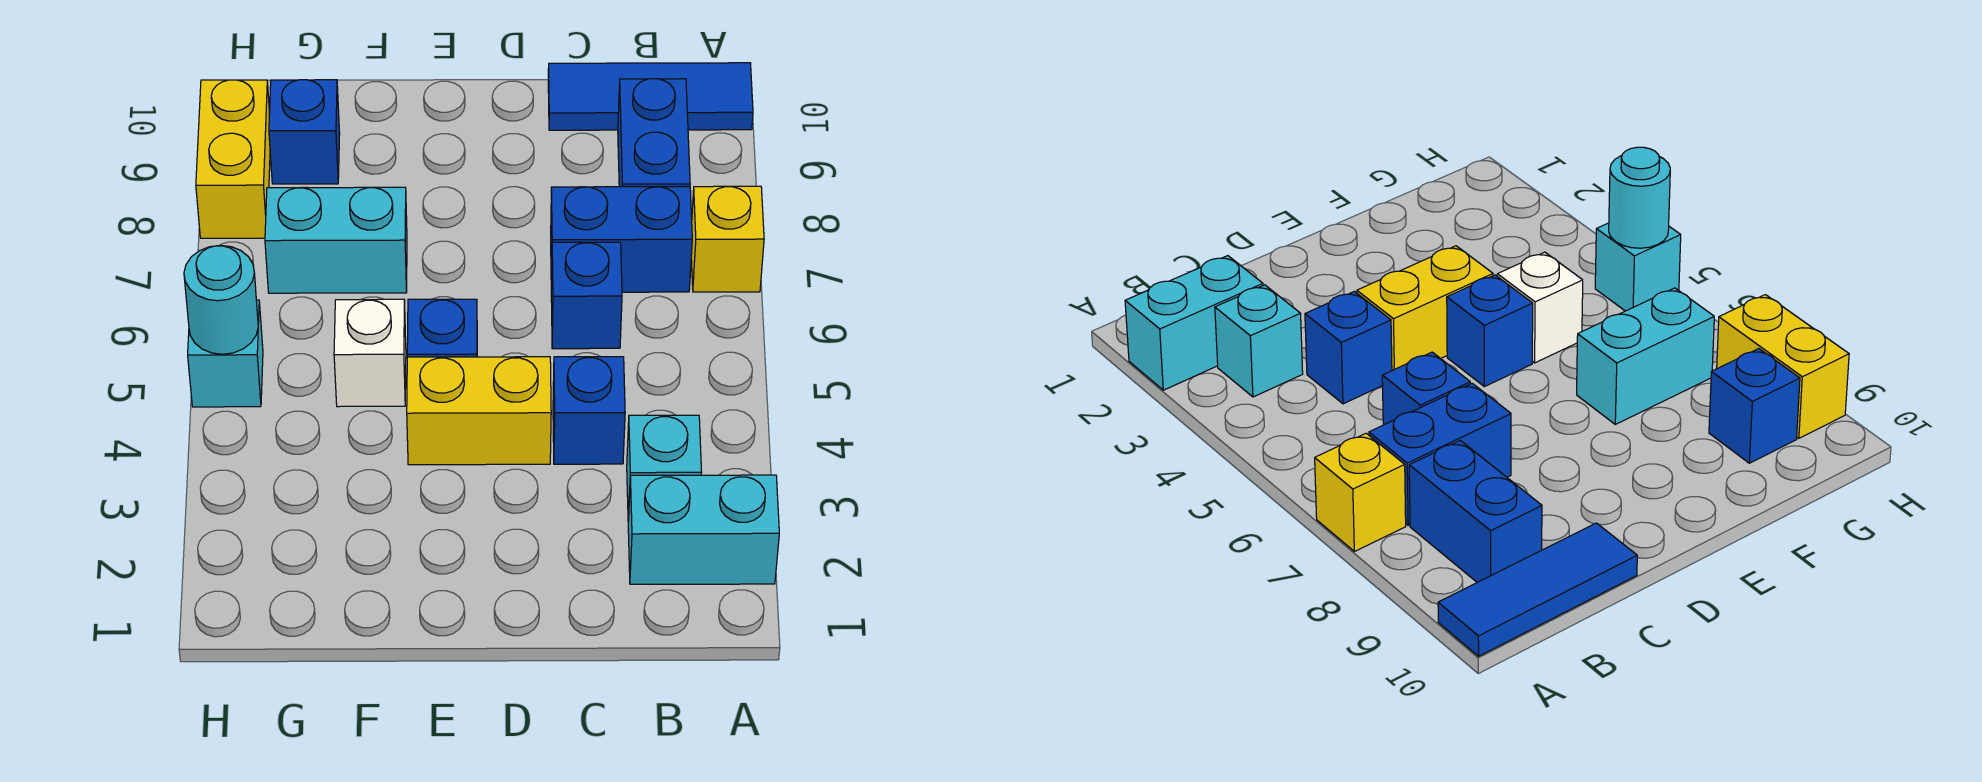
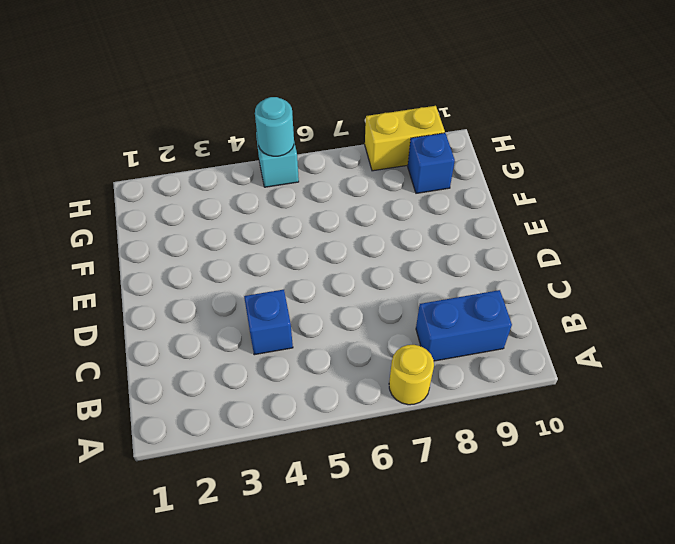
yellow round brick A7 level 1 -> yellow brick A7 level 1
none -> cyan brick A2:B2 level 1
none -> blue tile A10:C10 level 1
none -> cyan brick B3 level 1

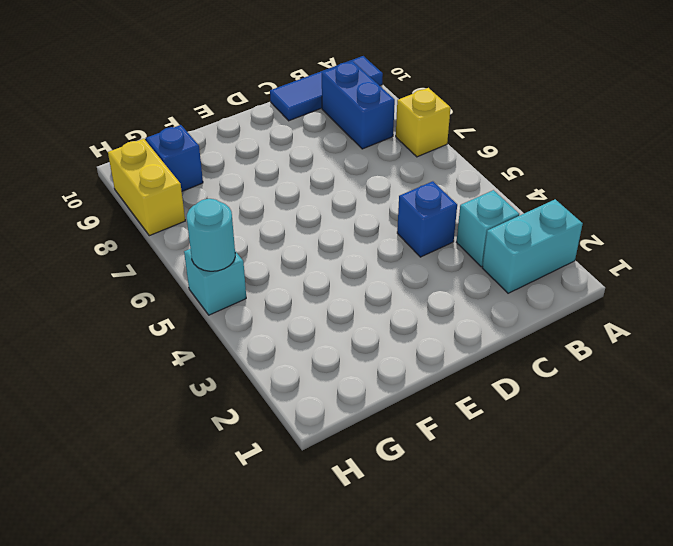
none -> blue brick B7:C7 level 1
none -> blue brick C6 level 1
none -> yellow brick D4:E4 level 1

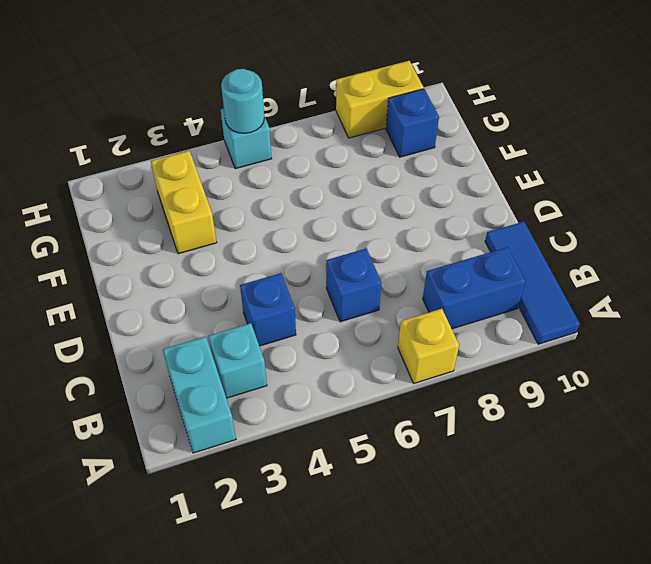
yellow brick F3:G3 level 1 -> yellow brick D4:E4 level 1
none -> blue brick B7:C7 level 1
none -> blue brick E5 level 1
none -> white brick F5 level 1

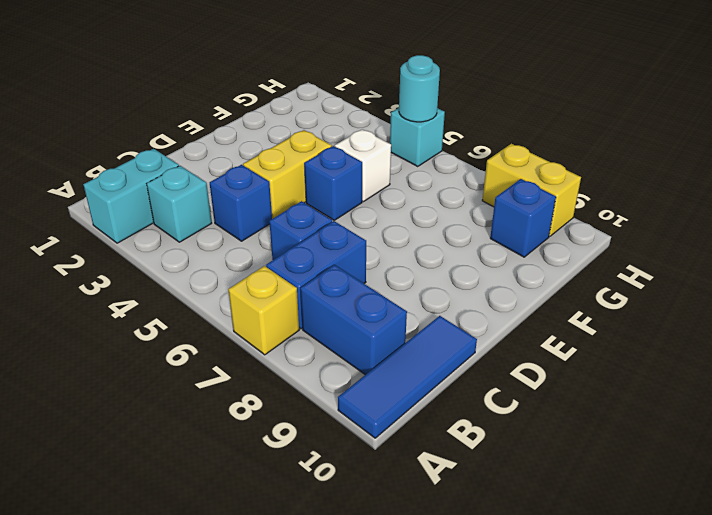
none -> cyan brick F7:G7 level 1

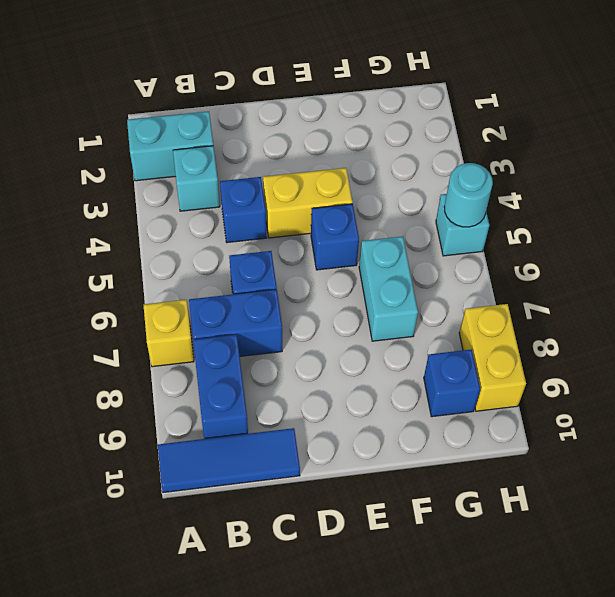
cyan brick F6:F7 level 1 -> cyan brick F7:G7 level 1
none -> white brick F5 level 1

